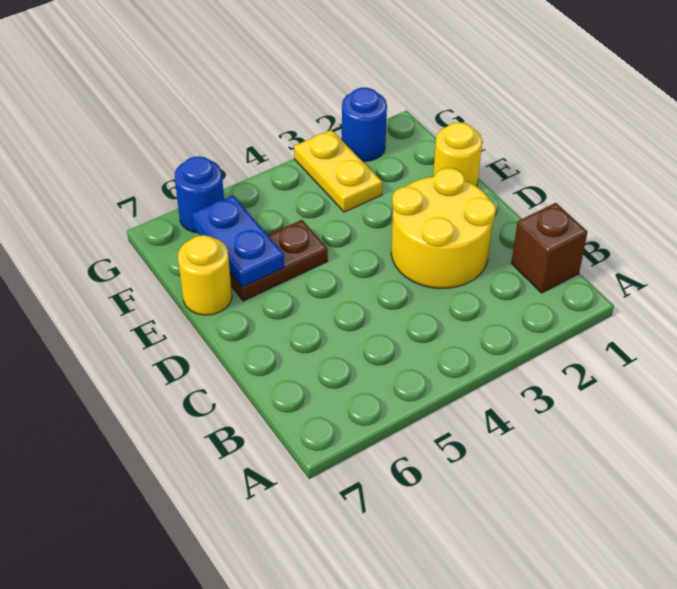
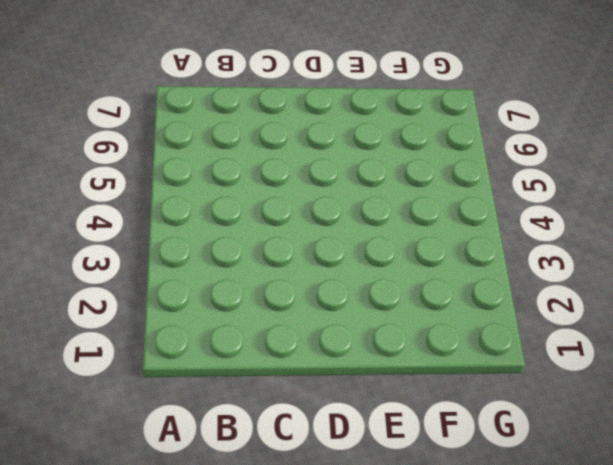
none -> brown brick B1 level 1
none -> yellow round brick C2:D3 level 1

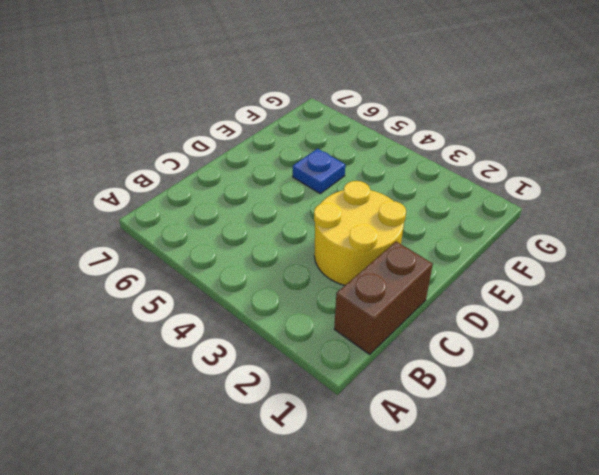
brown brick B1:C1 level 1 -> brown brick B1 level 1
blue plate E5 level 1 -> brown plate E5:E6 level 1
none -> yellow round brick E1 level 1
none -> yellow round brick E7 level 1

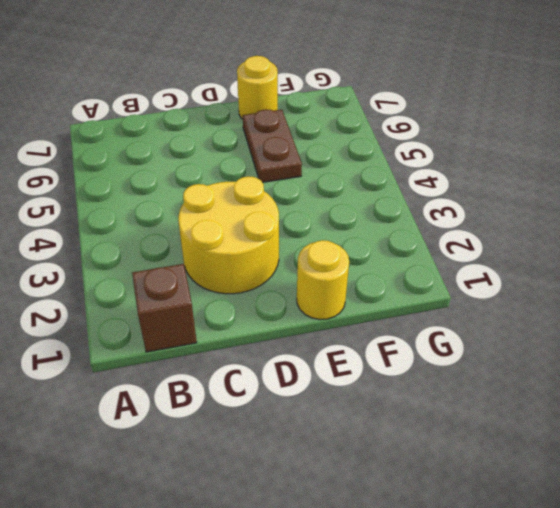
none -> yellow plate F3:G3 level 1
none -> blue round brick G2 level 1

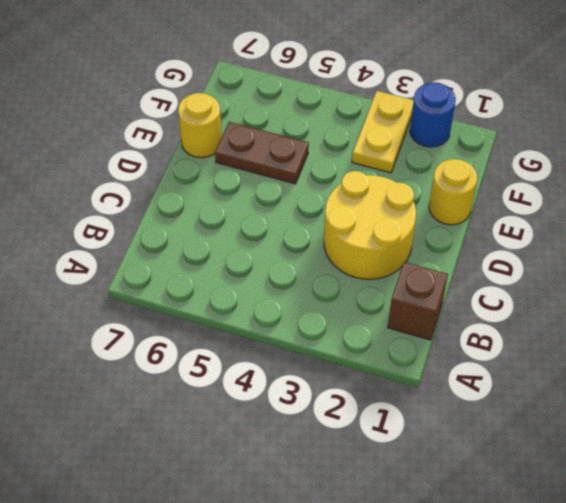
none -> blue round brick G6 level 1
none -> blue plate E6:F6 level 2

